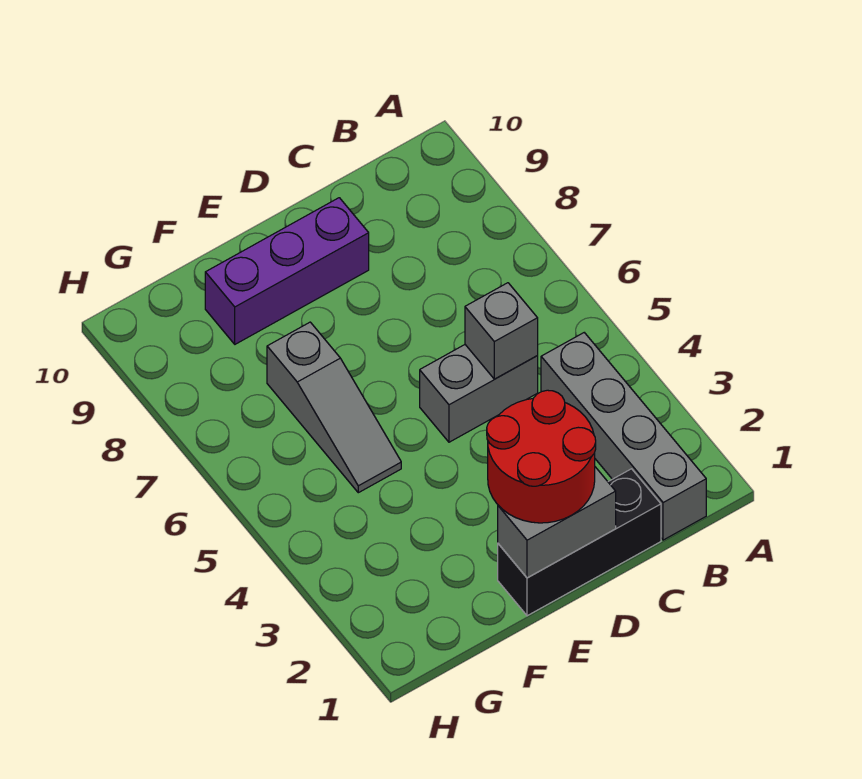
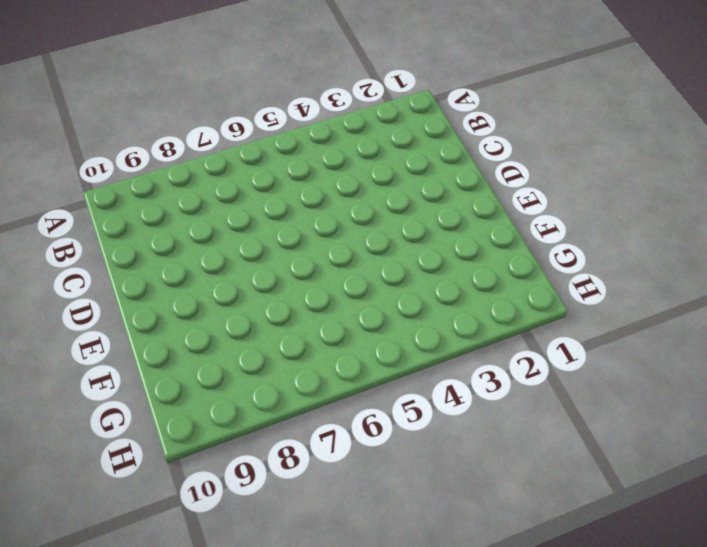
none -> grey brick B1:B4 level 1
none -> black brick C1:E1 level 1

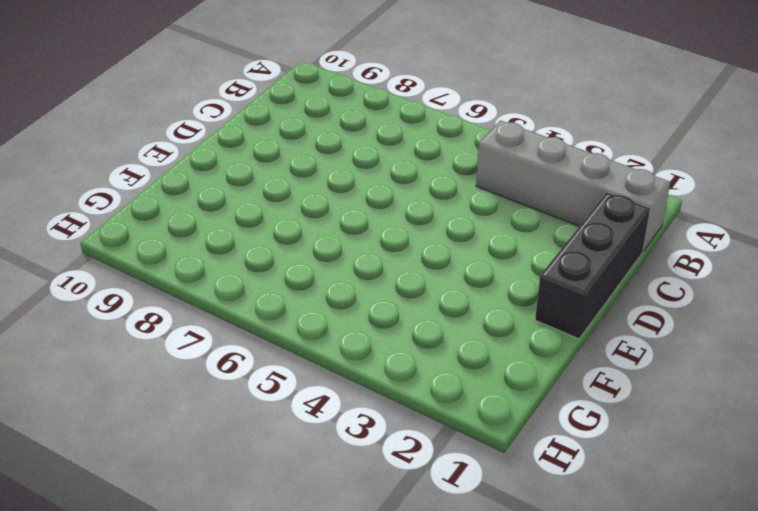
none -> grey brick C5:D5 level 1
none -> purple brick D9:F9 level 1

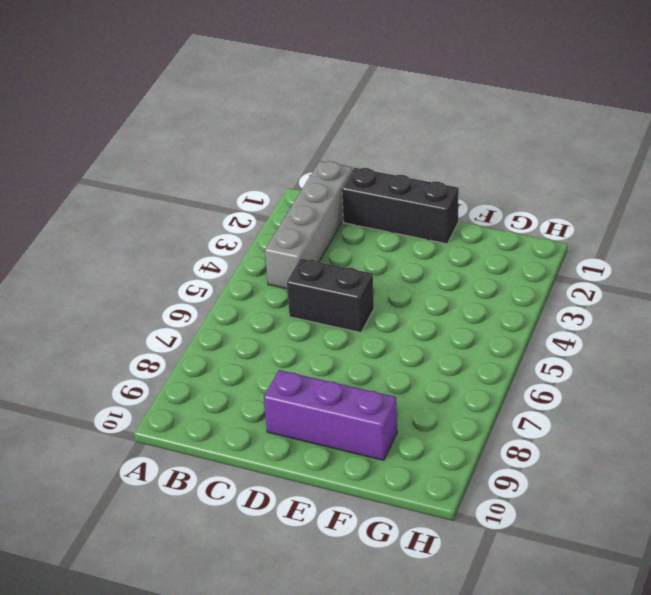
black brick C5:D5 level 1 -> grey brick C5:D5 level 1
none -> grey slope F5:F7 level 1 top 7
none -> grey brick C5 level 2

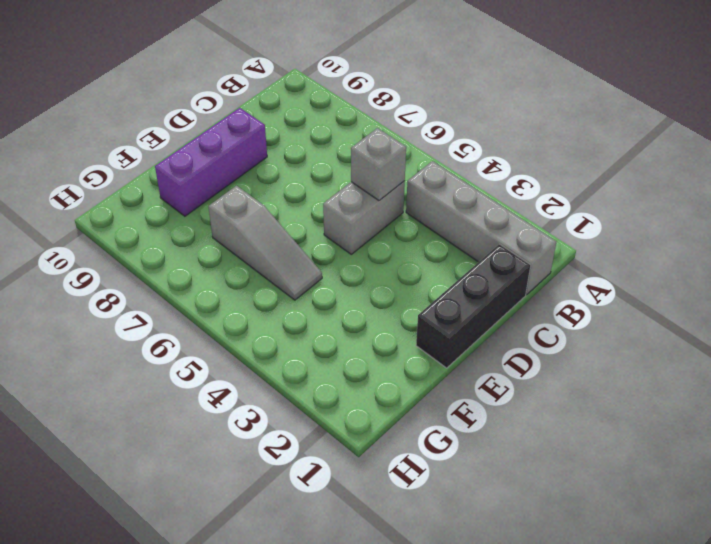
none -> grey brick D1:E1 level 2
none -> red round brick D1:E2 level 3

